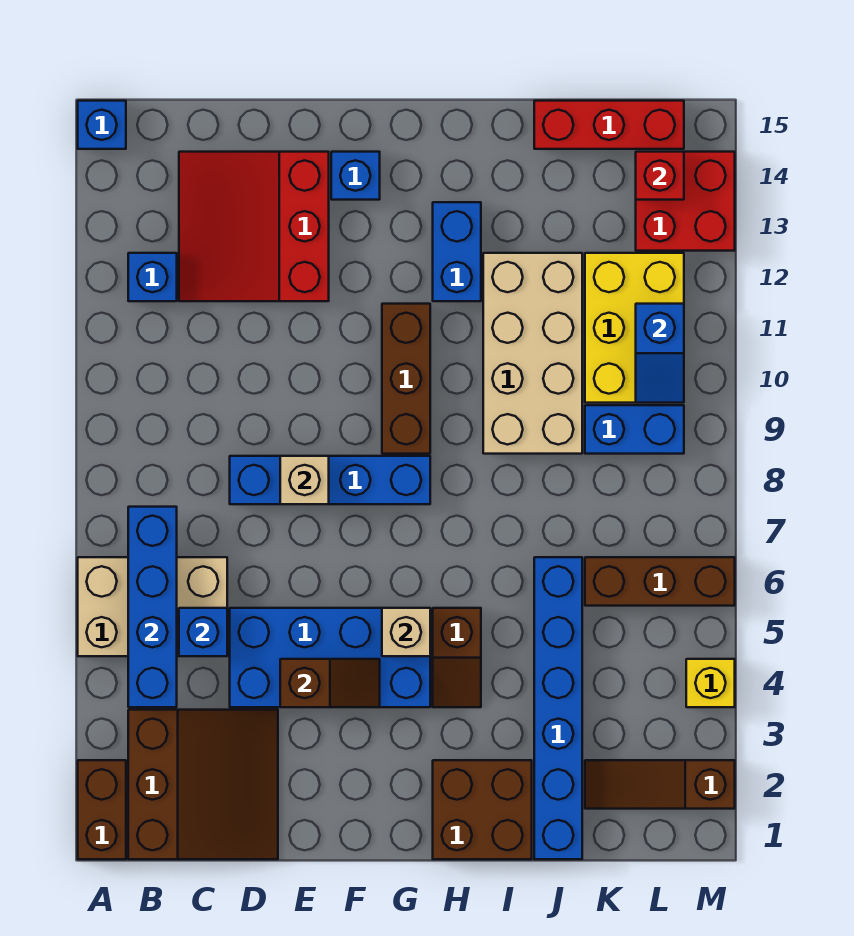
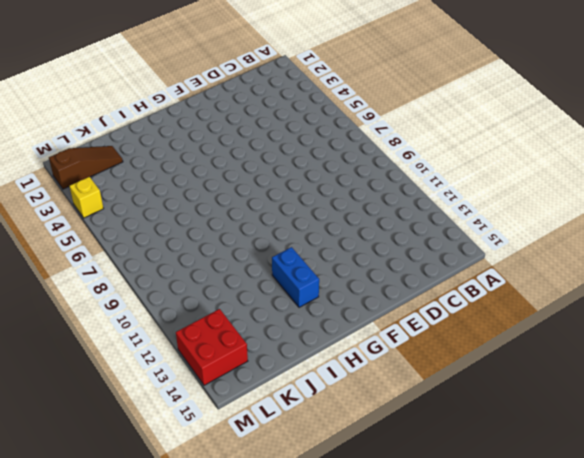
none -> brown brick A1:A2 level 1
none -> tan brick A5:C6 level 1
none -> blue brick A15 level 1

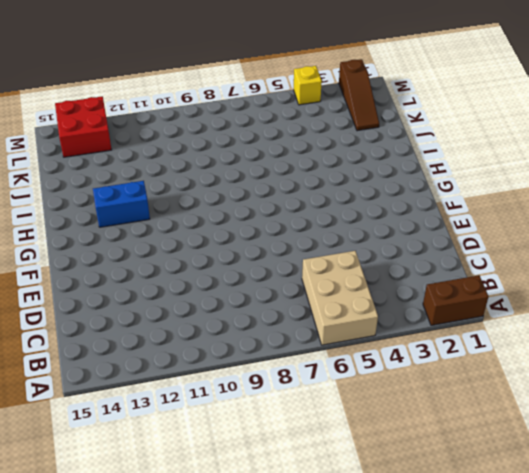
none -> blue brick A15 level 1
none -> brown slope B1:D3 level 1 top B
none -> blue brick B12 level 1

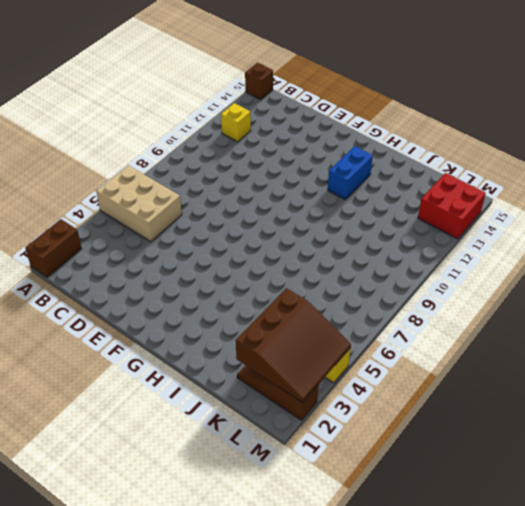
brown brick A15 level 1 -> blue brick A15 level 1
yellow brick B12 level 1 -> blue brick B12 level 1
brown slope K2:M4 level 2 top K -> brown slope B1:D3 level 1 top B
none -> red slope C12:E14 level 1 top E
none -> blue brick D4:G5 level 1
none -> blue brick D8:G8 level 1

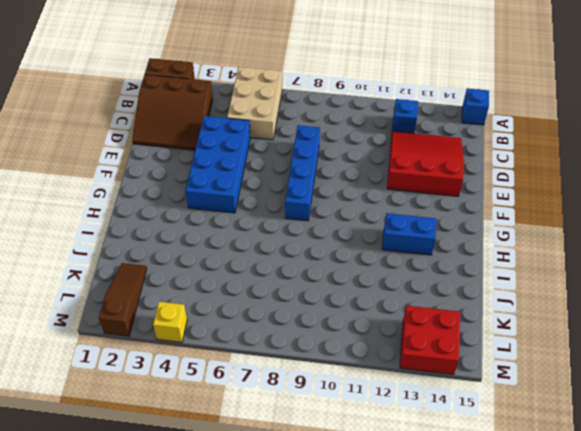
none -> blue brick F14 level 1
none -> brown brick G9:G11 level 1
none -> brown brick H1:I2 level 1

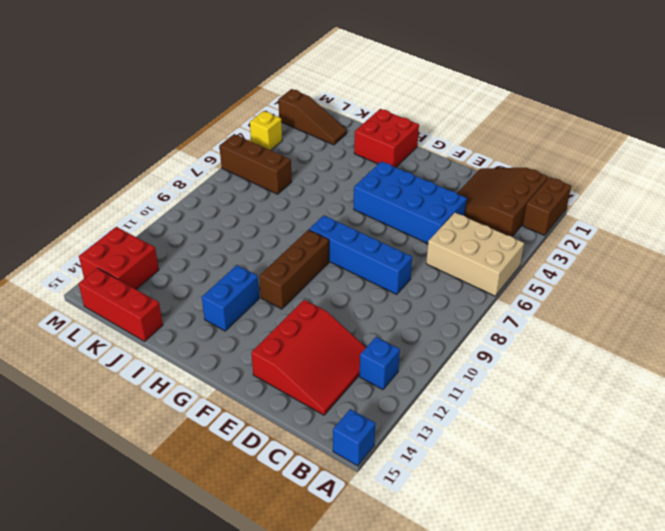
red brick H1:I2 level 1 -> brown brick H1:I2 level 1
none -> blue brick F14 level 1
none -> brown slope H4:H5 level 1 top 5
none -> tan brick I9:J12 level 1

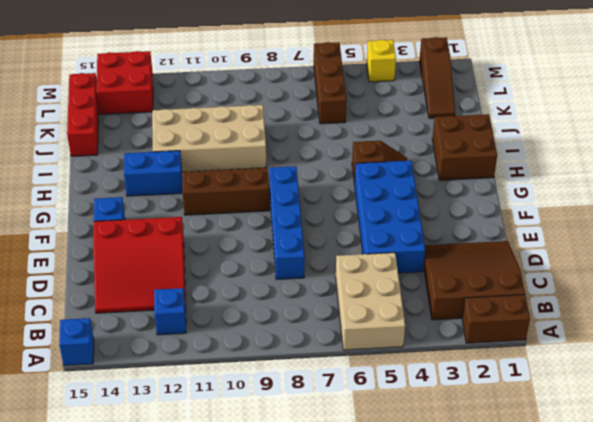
none -> blue brick J1:J6 level 1
none -> blue brick K9:L9 level 1
none -> yellow brick K10:L12 level 1

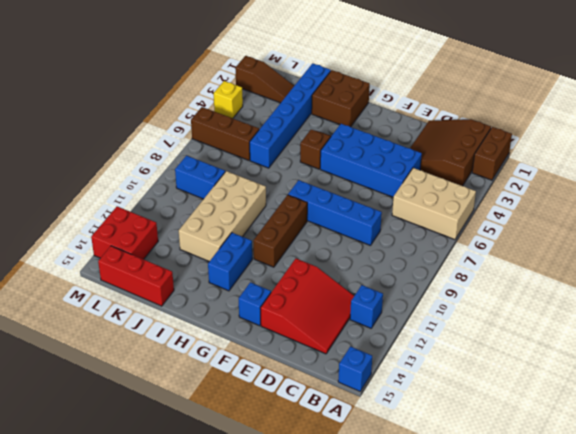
none -> yellow brick K10:L12 level 1
none -> blue brick B4:B7 level 2
none -> blue brick C5 level 2

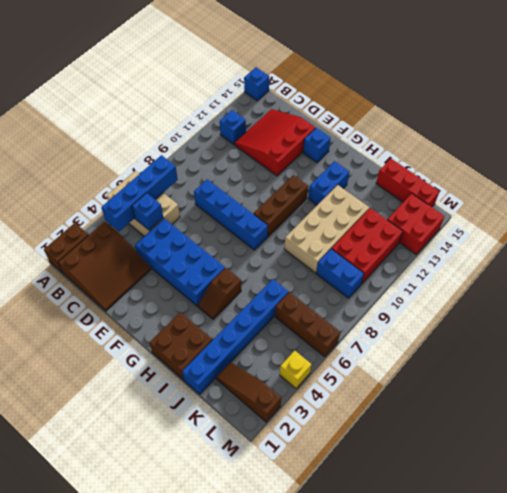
red brick K10:L12 level 1 -> yellow brick K10:L12 level 1
none -> brown slope E4:F4 level 2 top E
none -> tan brick E8 level 2
none -> tan brick G5 level 2

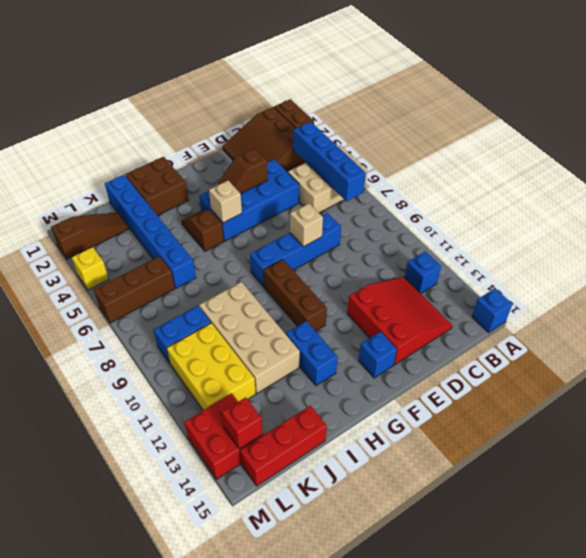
none -> blue brick C5 level 2
none -> blue slope L10:L11 level 2 top 11

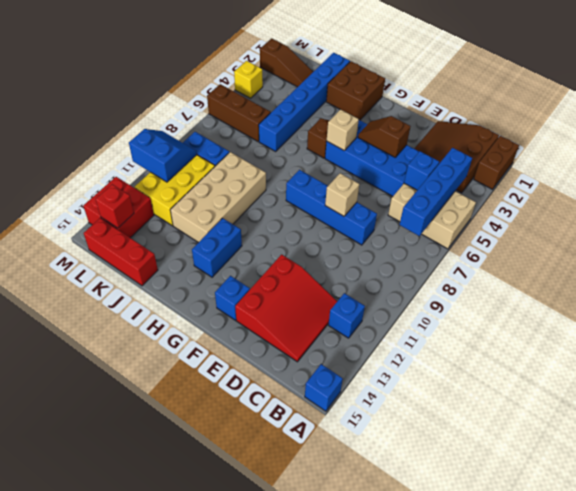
blue slope L10:M11 level 2 top 11 -> blue slope L10:L11 level 2 top 11
none -> brown brick G9:G11 level 1

